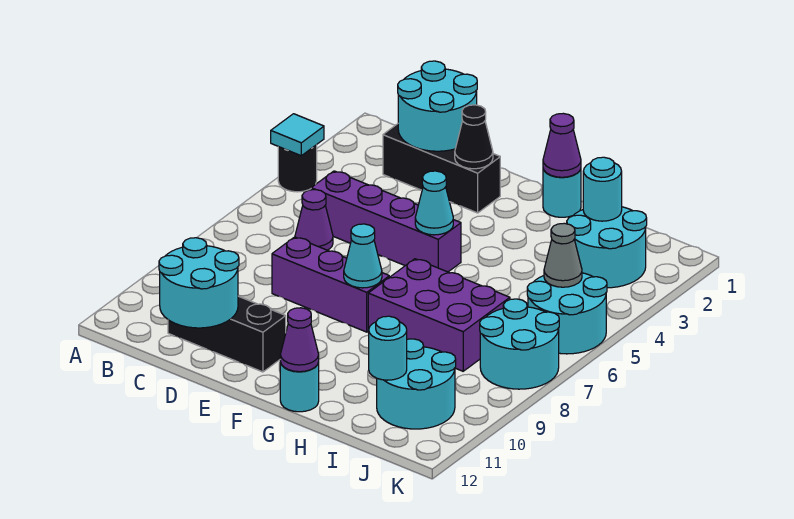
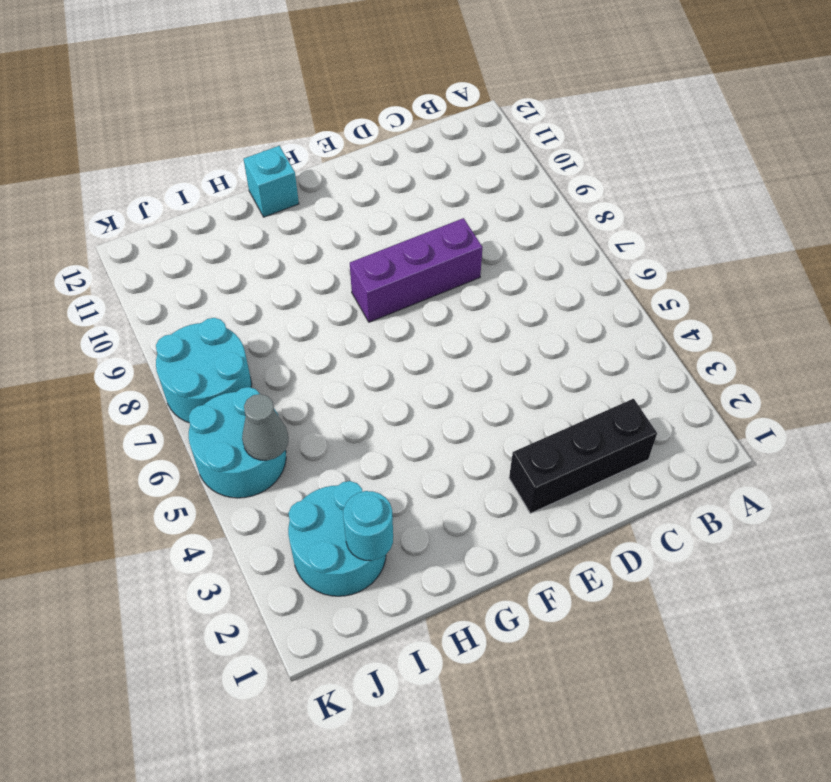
cyan brick G12 level 1 -> cyan round brick G12 level 1
none -> black round brick A4 level 1
none -> purple brick C5:F5 level 1
none -> purple cone C6 level 1

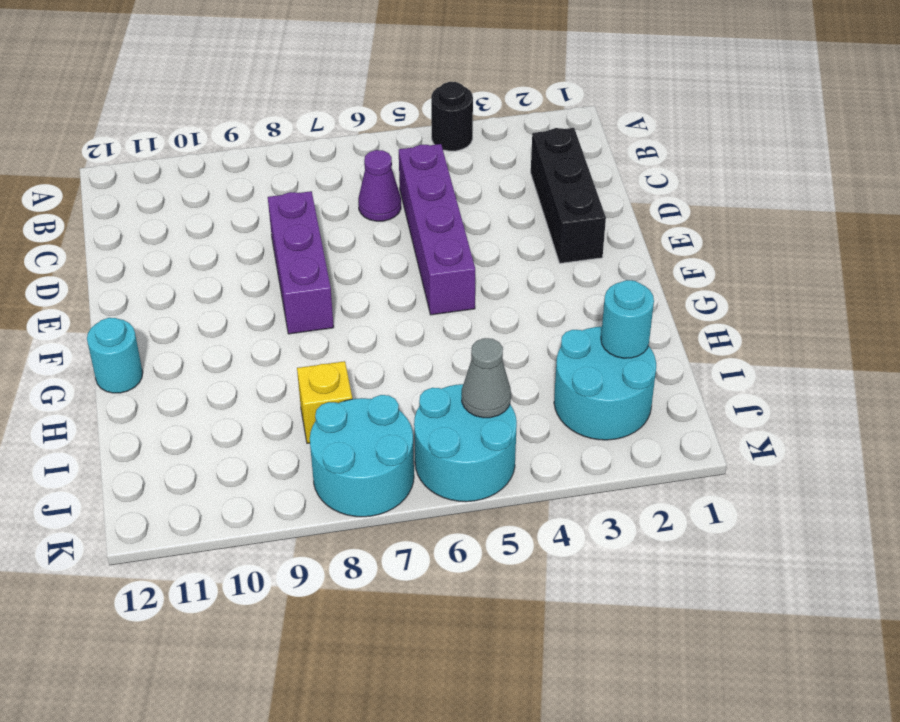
yellow brick I8 level 1 -> purple brick G7:I8 level 1
none -> black brick C11:E11 level 1
none -> cyan round brick G1 level 1
none -> cyan round brick I10:J11 level 1

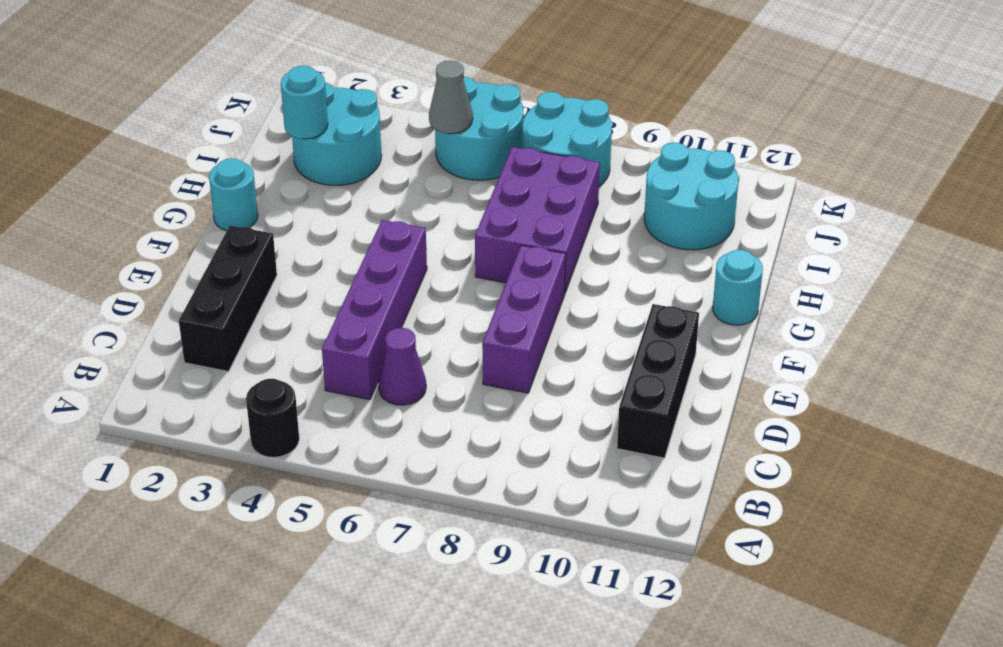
none -> cyan tile A4 level 2
none -> cyan round brick C1:D2 level 2
none -> cyan round brick C11:D12 level 2

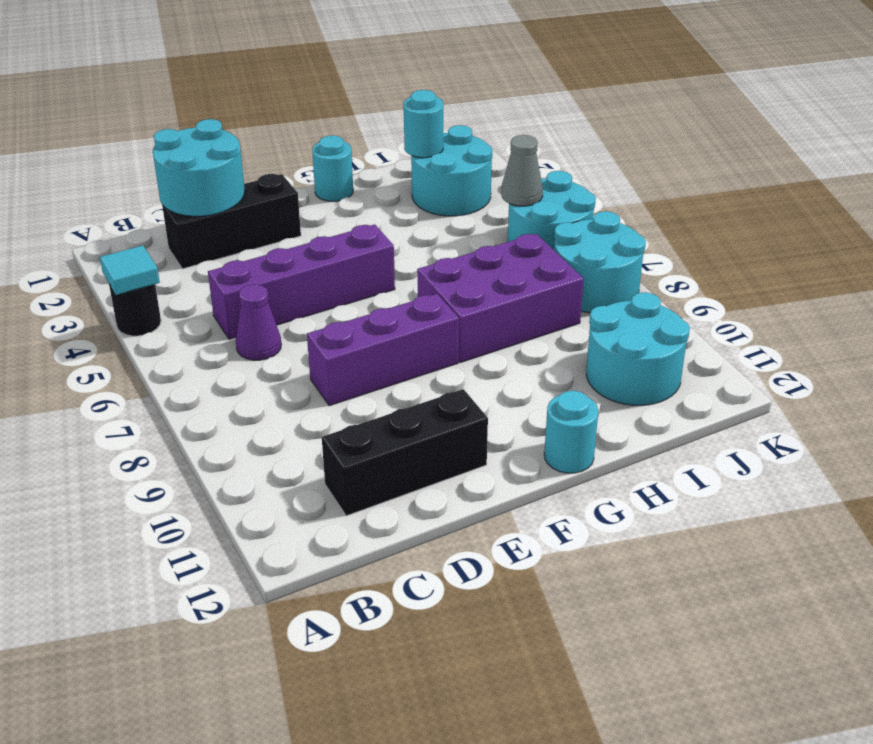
none -> cyan round brick C11:D12 level 2
none -> black cone E2 level 2
none -> cyan cone F5 level 2

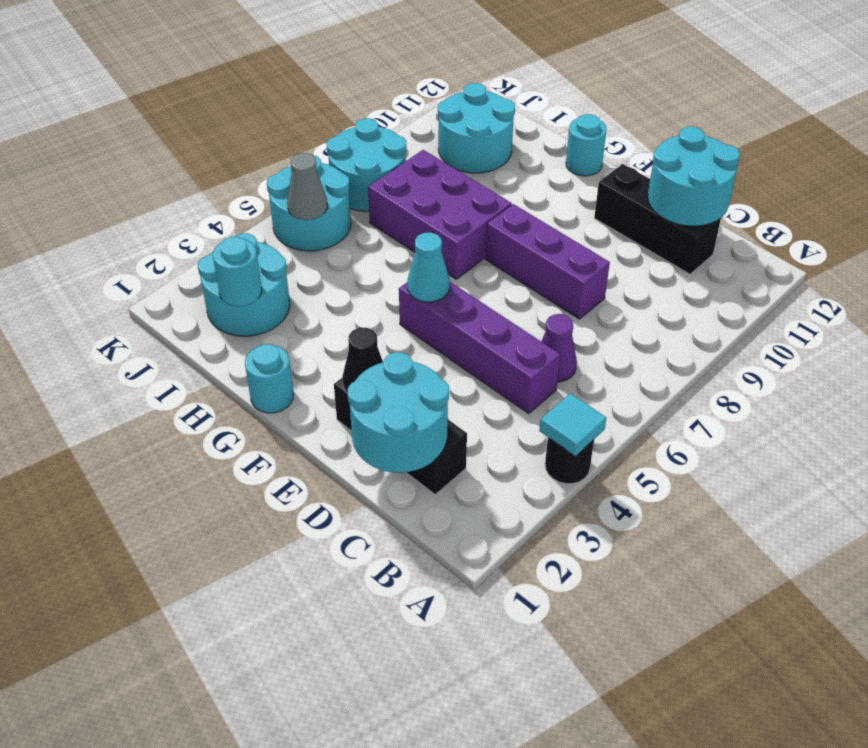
none -> cyan cone F8 level 2
none -> purple cone G1 level 2
none -> purple cone G12 level 2

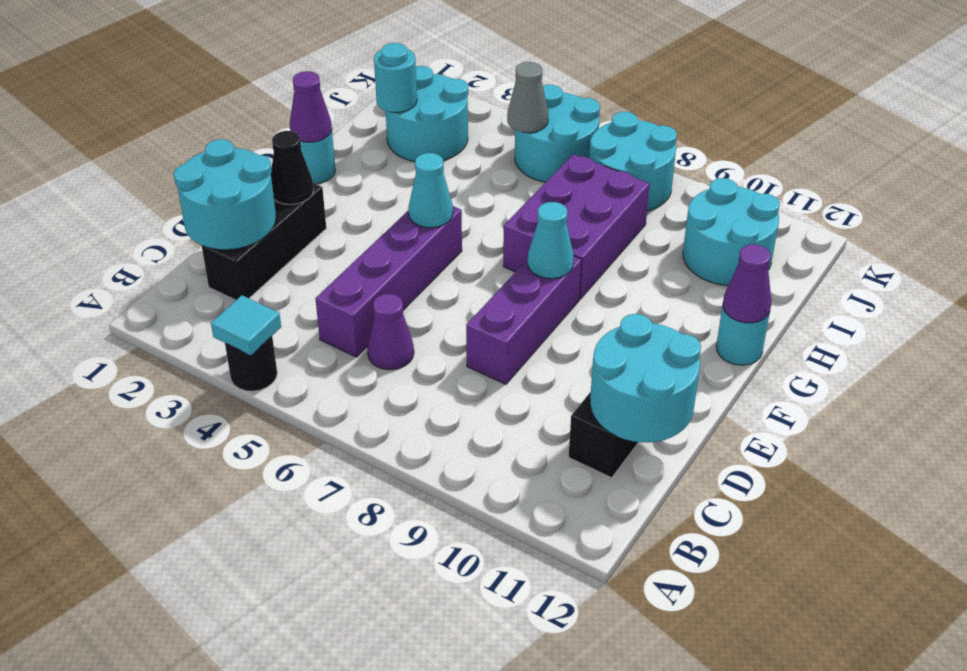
none -> cyan round brick I11 level 2

